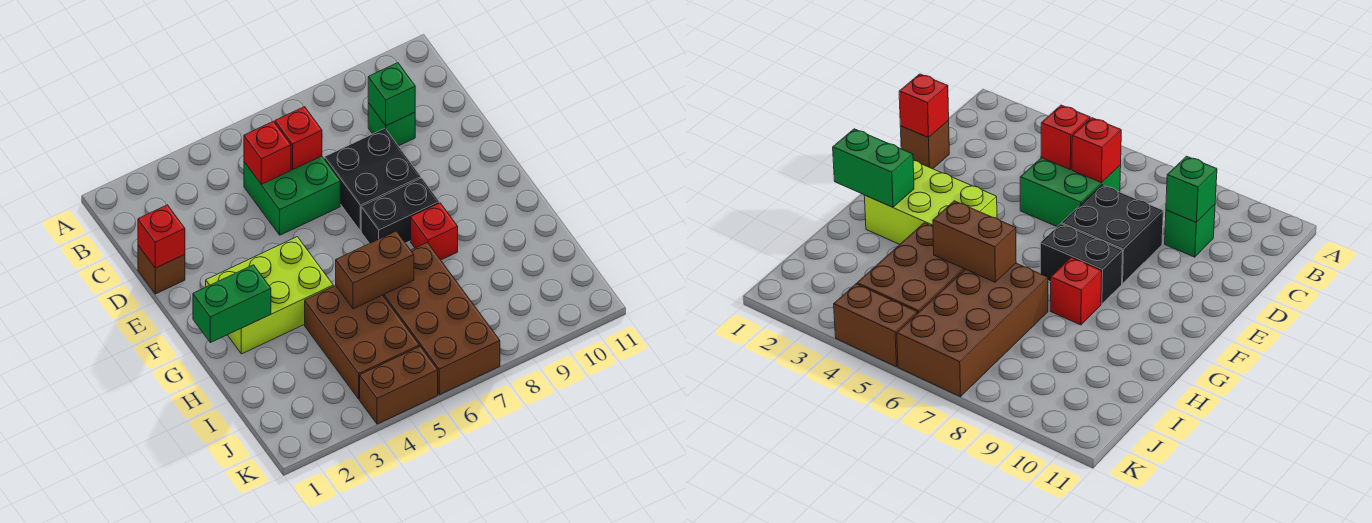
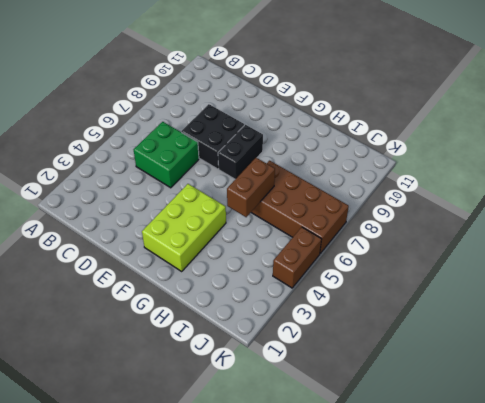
none -> green brick C9 level 1
none -> brown brick D1 level 1
none -> red brick G8 level 1

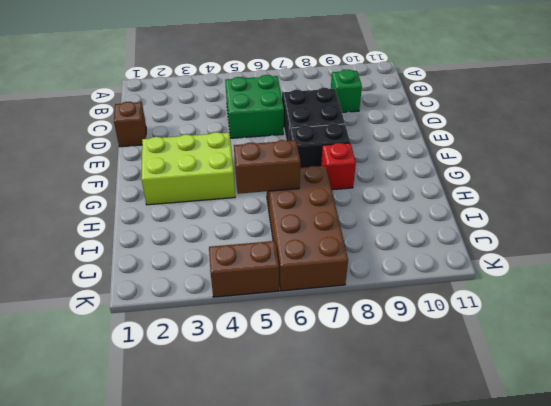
none -> brown brick H4:J5 level 1
none -> red brick C5 level 2
none -> red brick C6 level 2

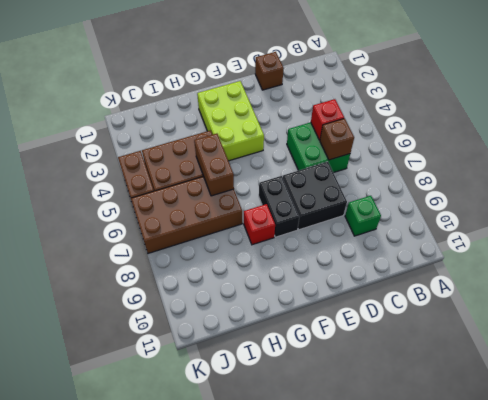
brown brick C6 level 2 -> red brick C6 level 2
none -> green brick C9 level 2
none -> red brick D1 level 2
none -> green brick G1:G2 level 2

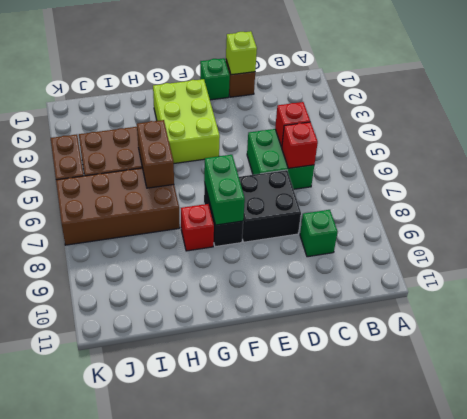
lime brick D1 level 2 -> red brick D1 level 2
green brick E1 level 1 -> green brick C9 level 2
green brick F7:F8 level 2 -> green brick G1:G2 level 2

